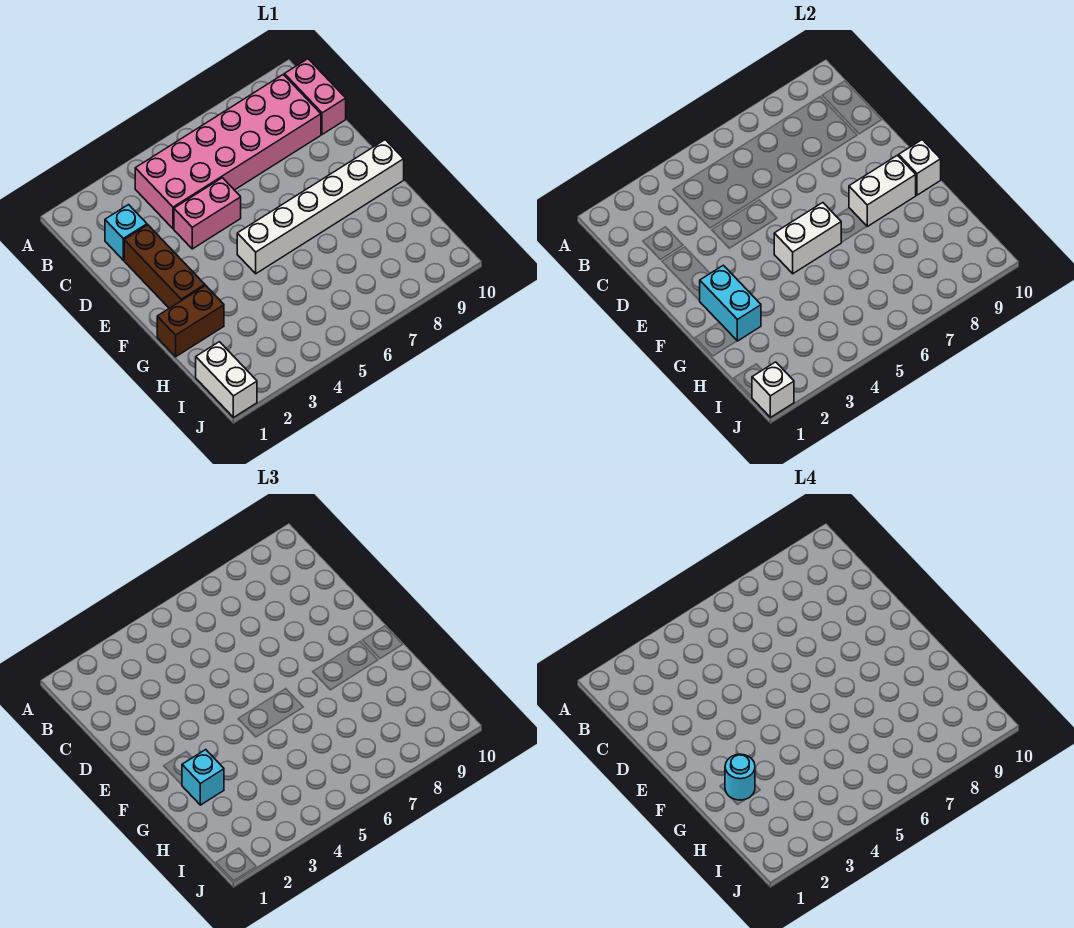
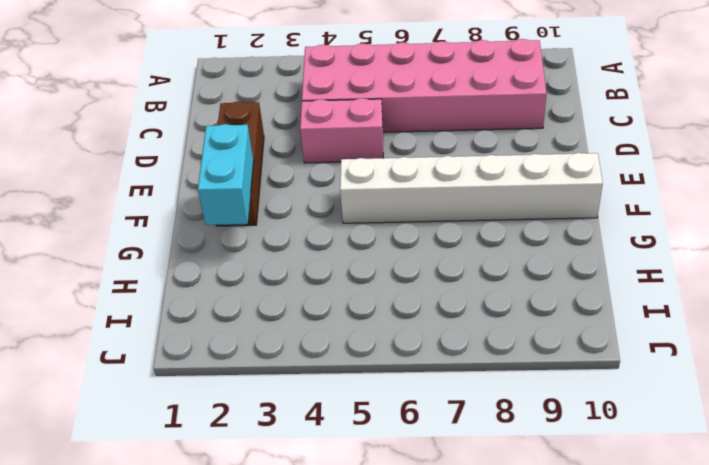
none -> pink brick B10:C10 level 1
none -> cyan brick C2 level 1
none -> brown brick G1:G2 level 1

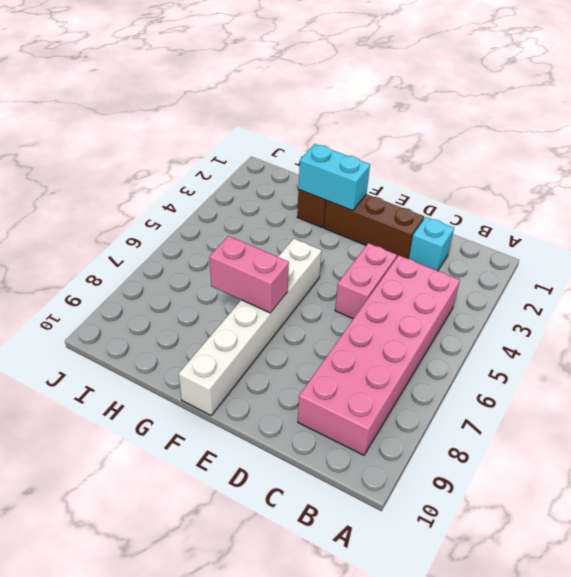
pink brick F7:G7 level 2 -> pink brick B10:C10 level 1
none -> white brick I1:J1 level 1
none -> white brick F5:F6 level 2
none -> white brick F8:F9 level 2

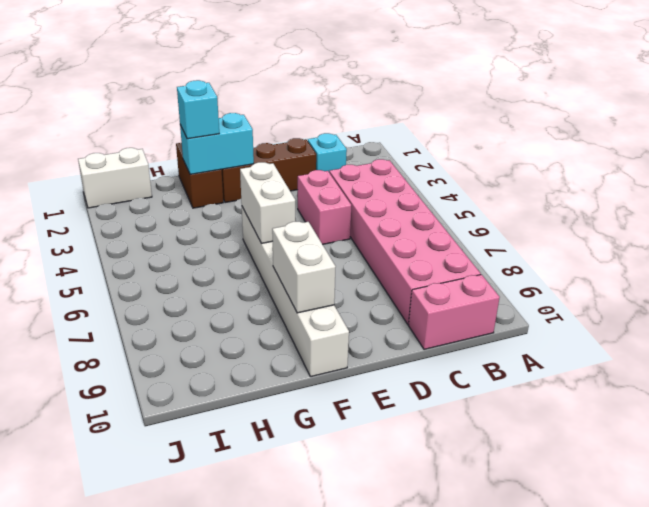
none -> white brick F10 level 2
none -> white brick J1 level 2
none -> cyan round brick G2 level 4

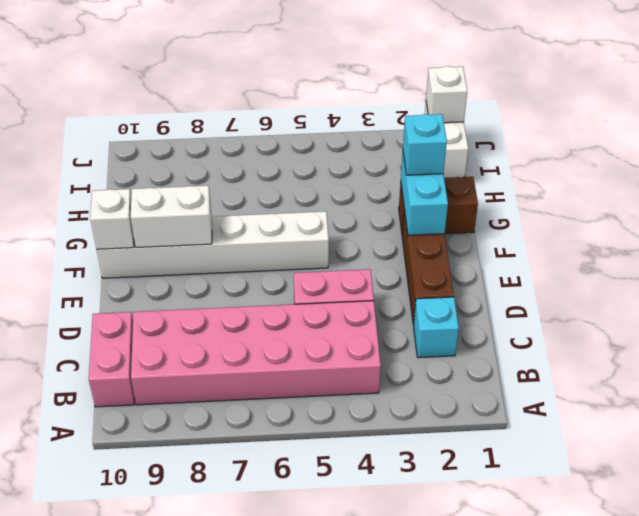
none -> white brick F5:F6 level 2
none -> cyan round brick G2 level 4

